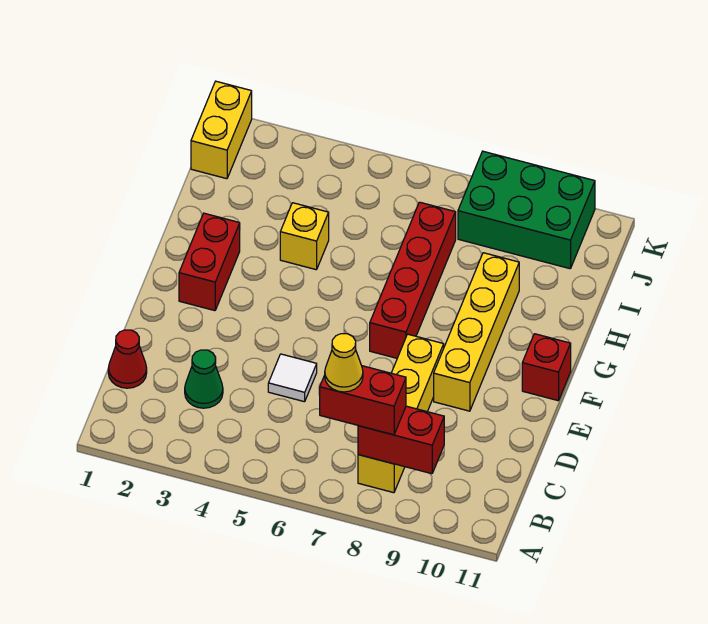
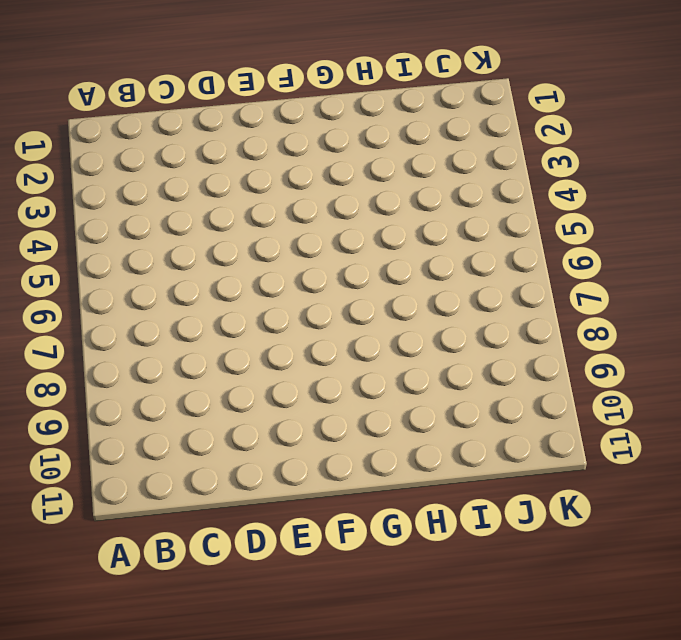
none -> yellow brick B8:E8 level 1
none -> red cone C1 level 1
none -> green cone C3 level 1

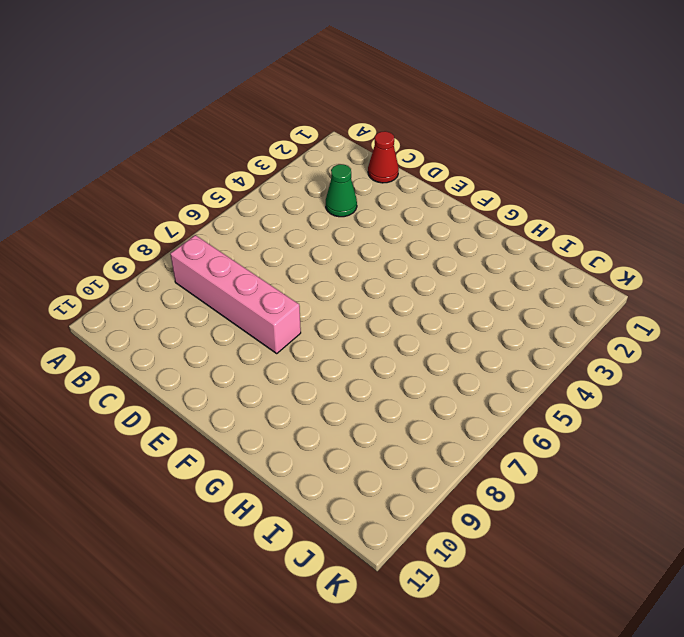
pink brick B8:E8 level 1 -> yellow brick B8:E8 level 1
none -> white tile D5 level 1
none -> yellow brick E9:H9 level 1
none -> red brick F2:G2 level 1

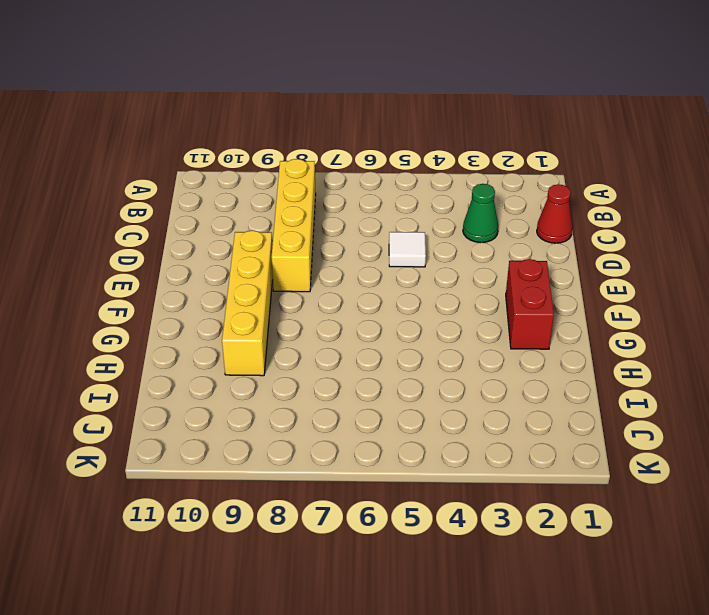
none -> red brick F7:I7 level 1
none -> red brick F11 level 1
none -> yellow brick H4 level 1

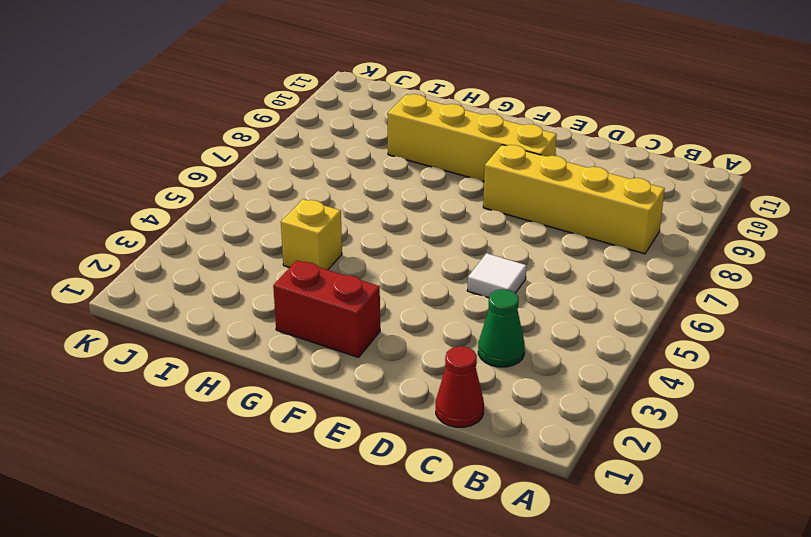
none -> red brick F7:I7 level 1
none -> red brick F11 level 1
none -> yellow brick J1:K1 level 1

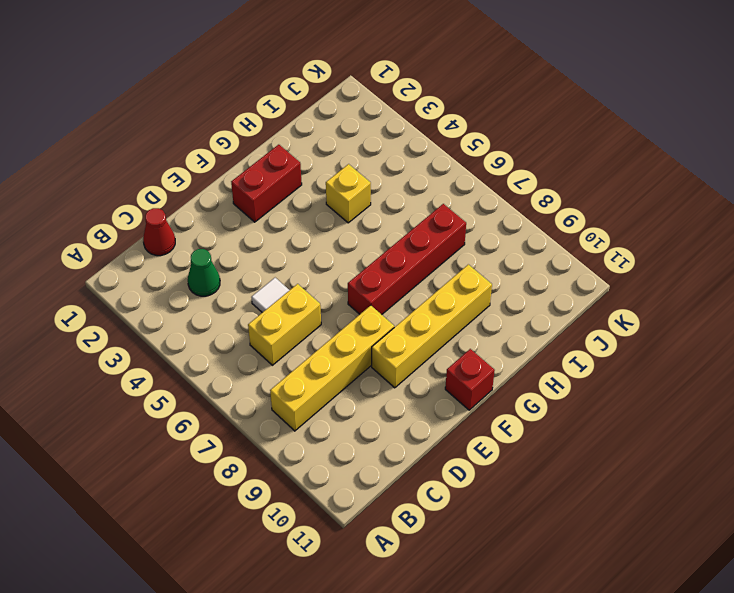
yellow brick C6:D6 level 1 -> yellow brick J1:K1 level 1
none -> green brick J8:K10 level 1
none -> red brick B8:B9 level 2
none -> red brick B7:B8 level 3

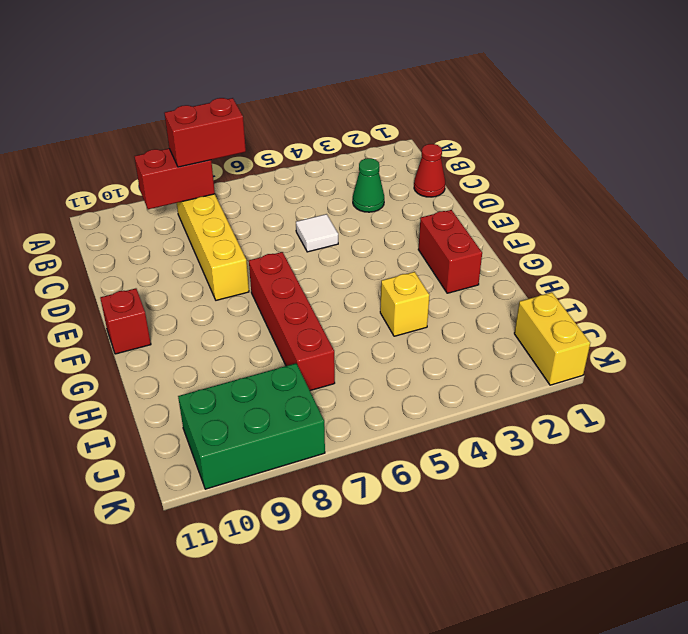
none -> yellow brick E9:H9 level 1
none -> yellow cone B7 level 4

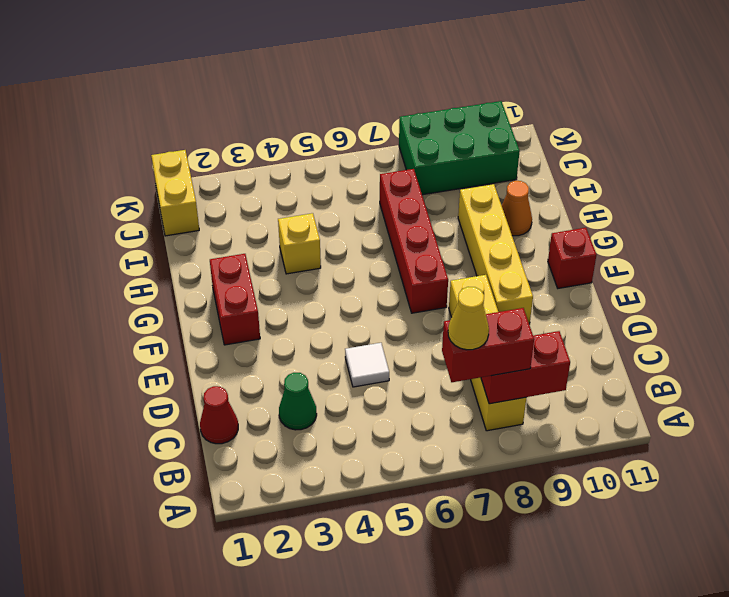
orange cone H10 level 1 -> none

